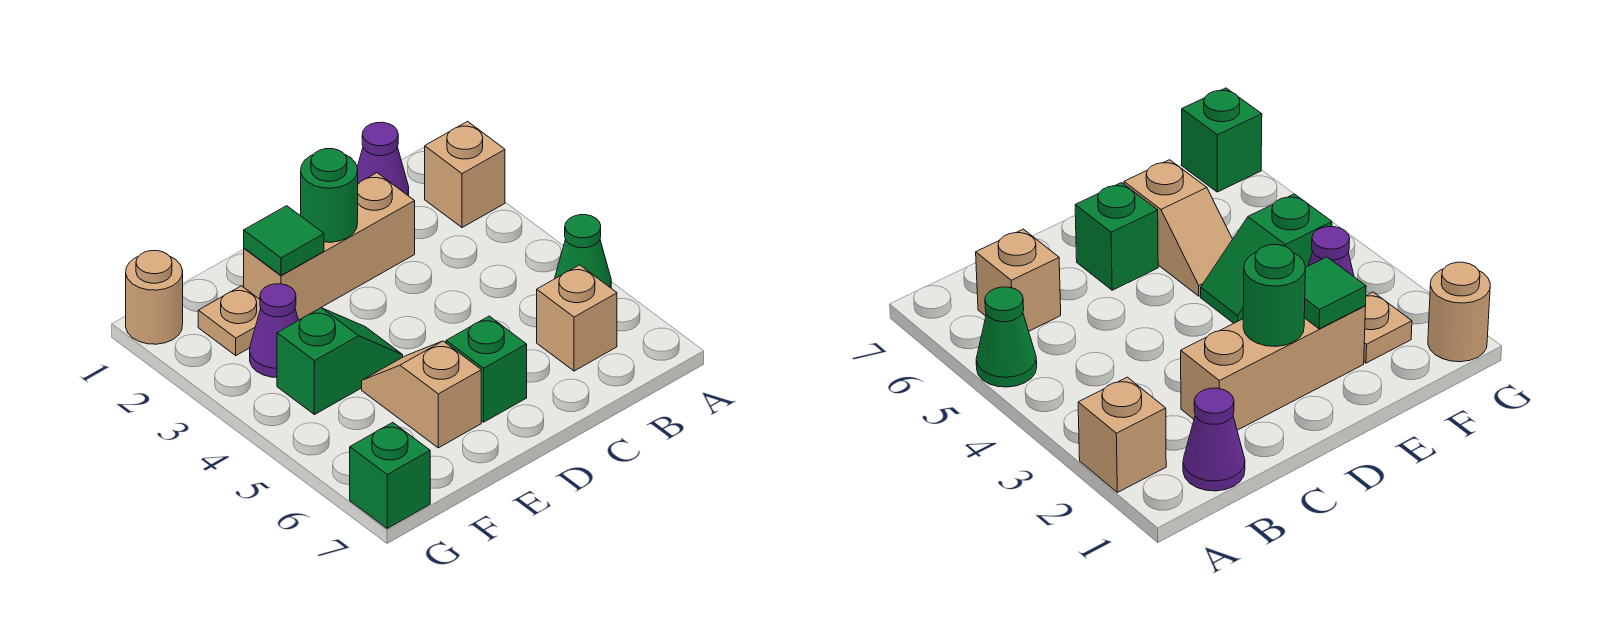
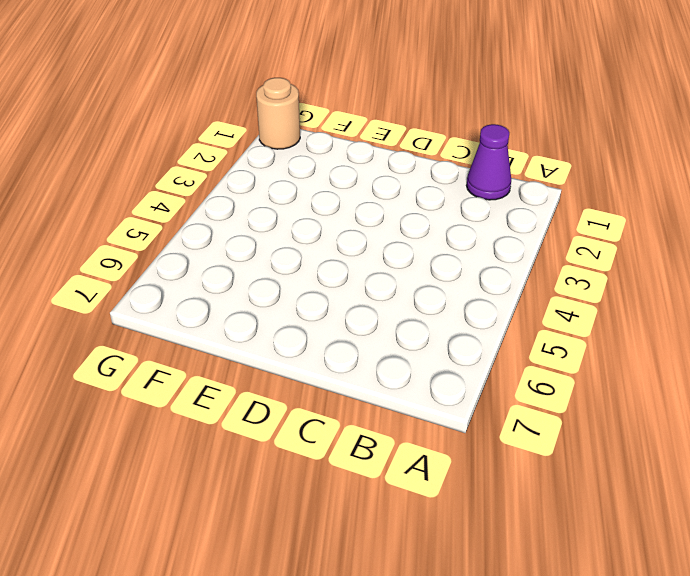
none -> tan brick A2 level 1
none -> green cone A5 level 1
none -> tan brick B6 level 1

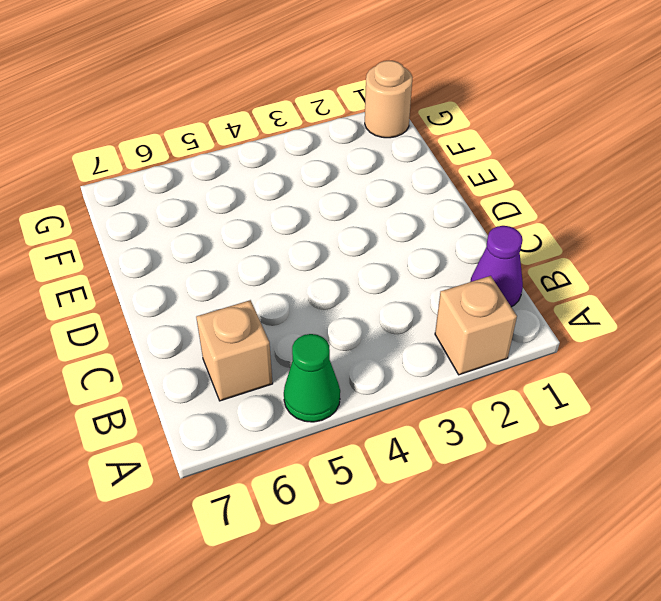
none -> tan brick C2:E2 level 1
none -> green brick D6 level 1
none -> green slope E4:F4 level 1 top F

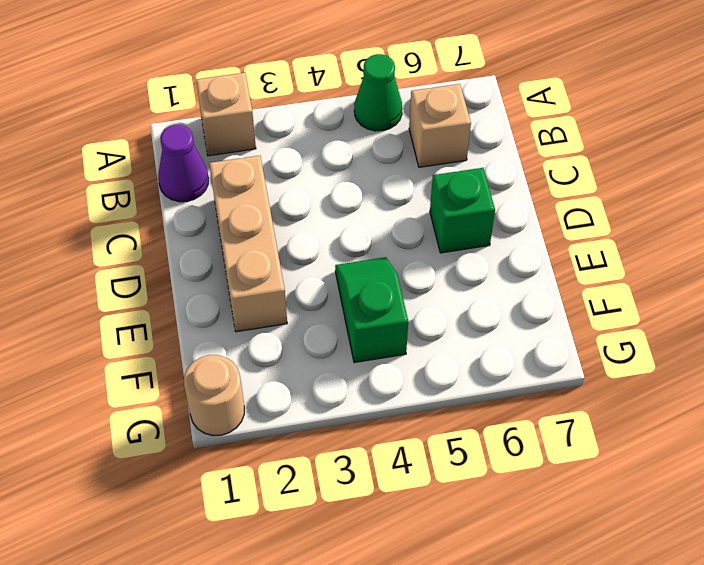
none -> tan slope E5:E6 level 1 top 6
none -> tan plate F2 level 1
none -> purple cone F3 level 1

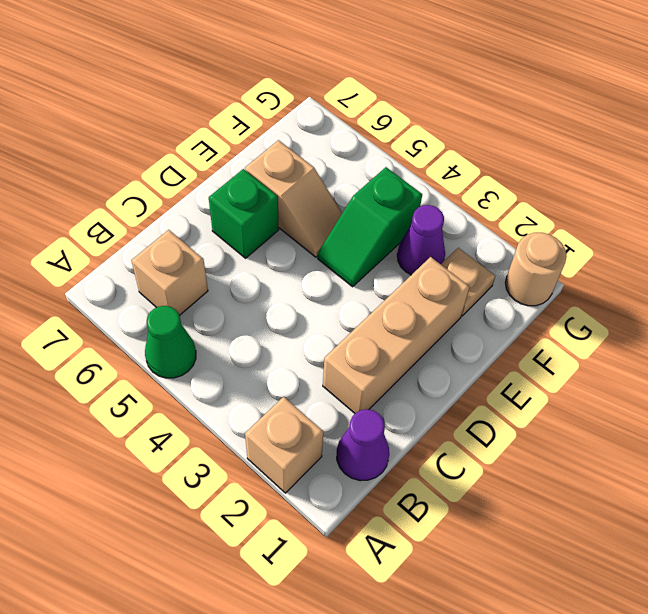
none -> green brick G7 level 1
none -> green round brick D2 level 2
none -> green tile E2 level 2

